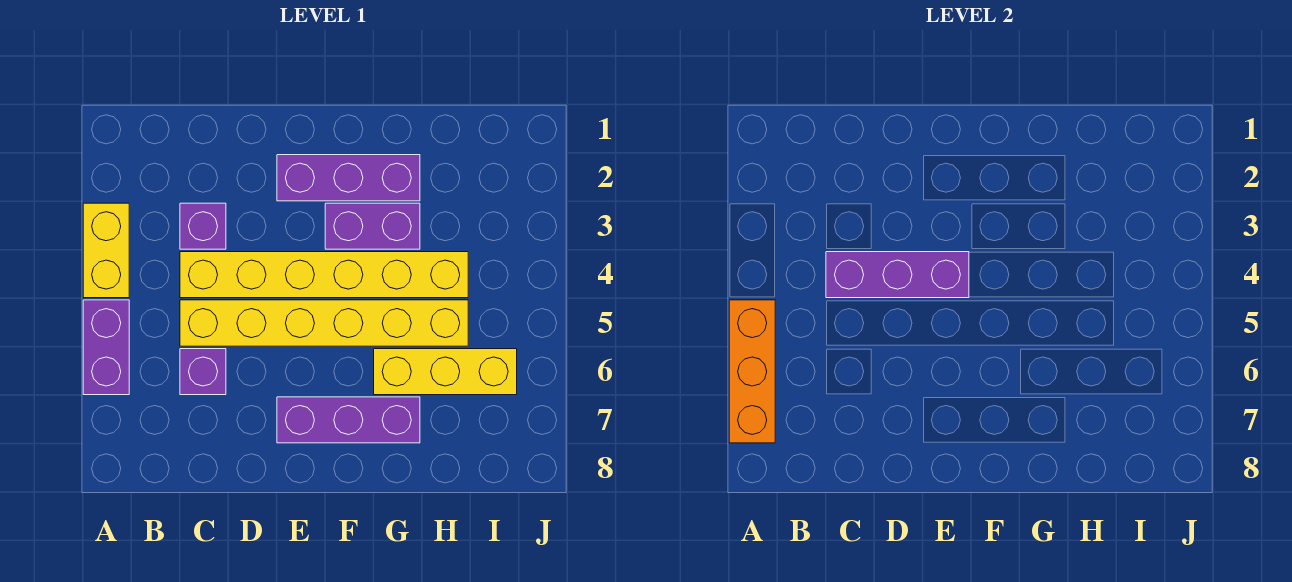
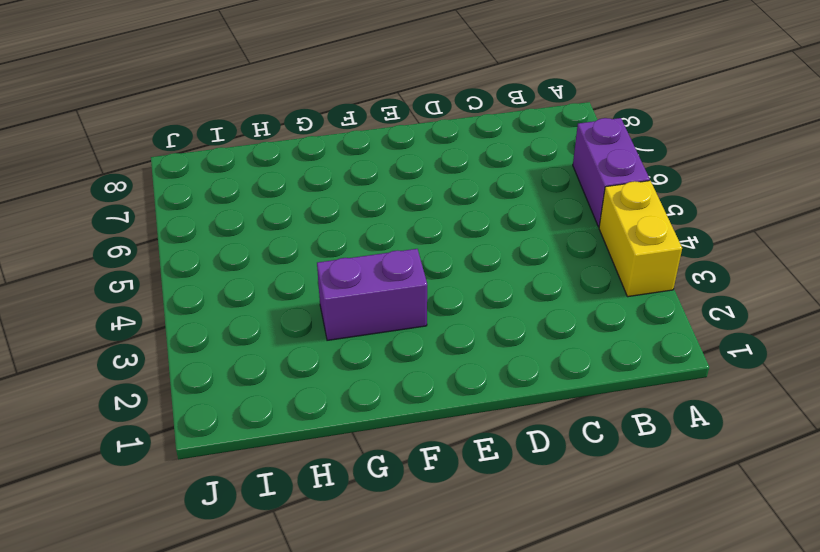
none -> purple brick C3 level 1
none -> yellow brick C4:H4 level 1
none -> yellow brick C5:H5 level 1

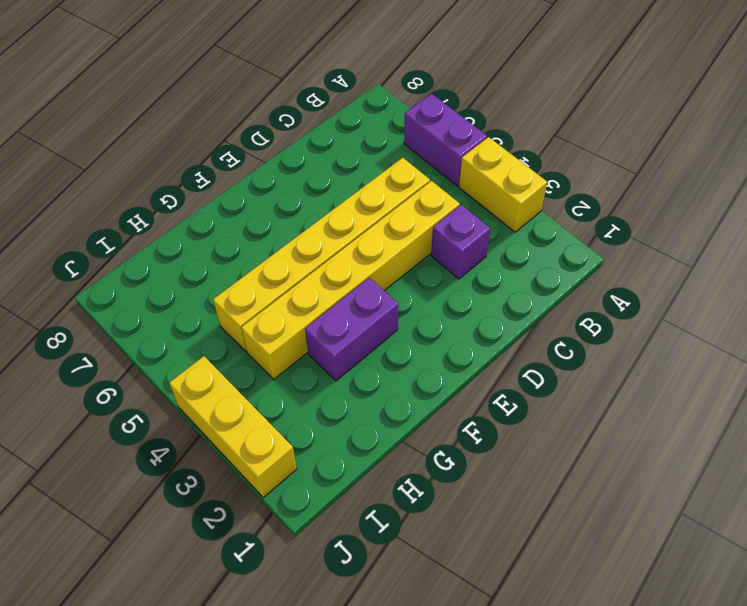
yellow brick J2:J4 level 1 -> yellow brick G6:I6 level 1
none -> purple brick C6 level 1
none -> purple brick E2:G2 level 1
none -> purple brick E7:G7 level 1

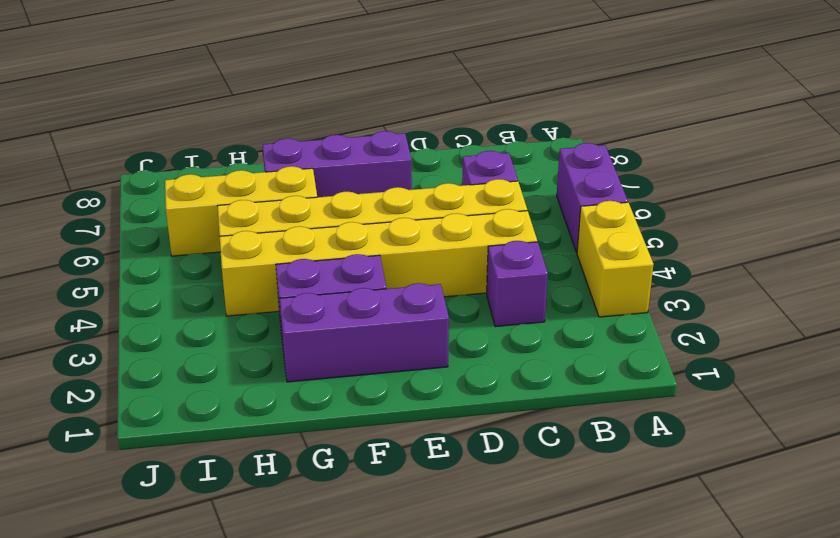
none -> orange brick A5:A7 level 2
none -> purple brick C4:E4 level 2

